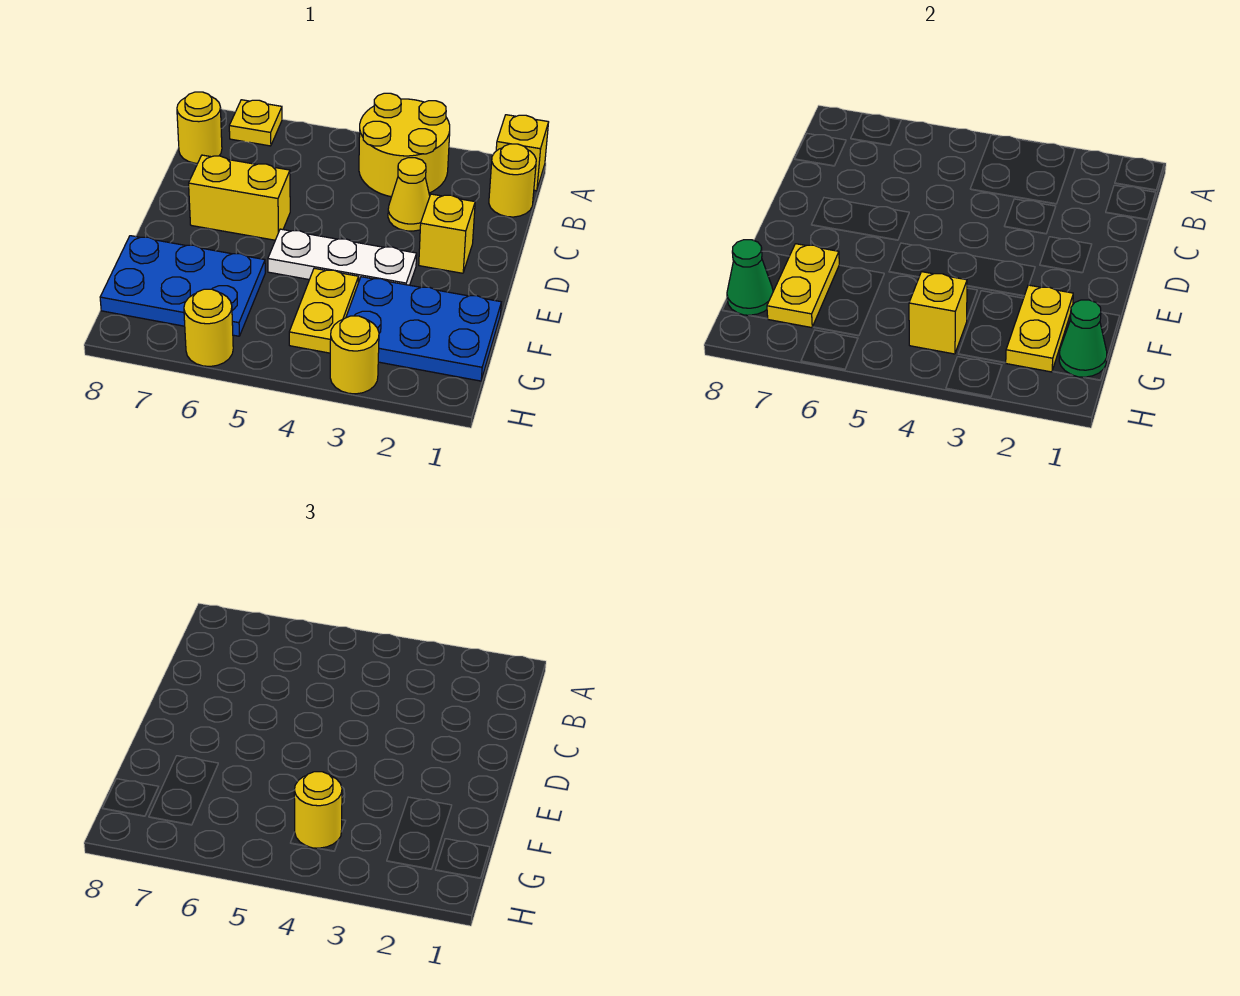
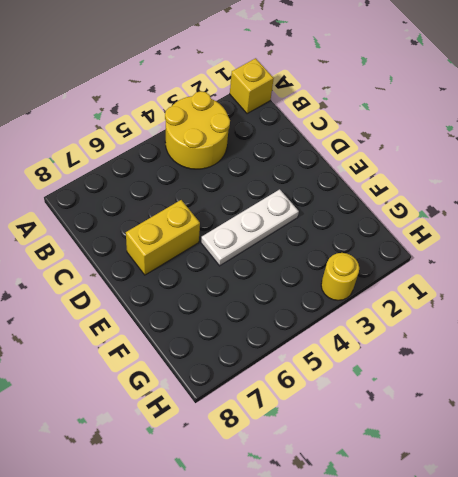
none -> yellow plate A7 level 1
none -> yellow round brick B1 level 1
none -> yellow round brick B8 level 1

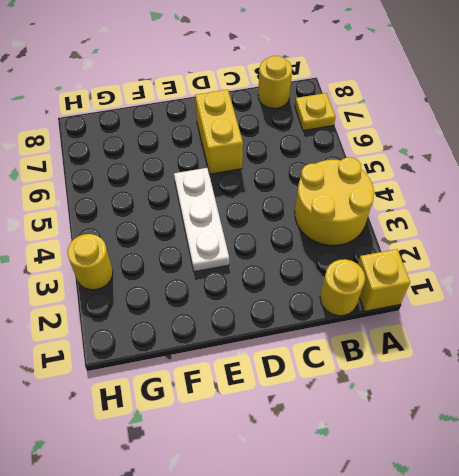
none -> yellow cone C3 level 1
none -> yellow brick D2 level 1
none -> blue plate F1:G3 level 1

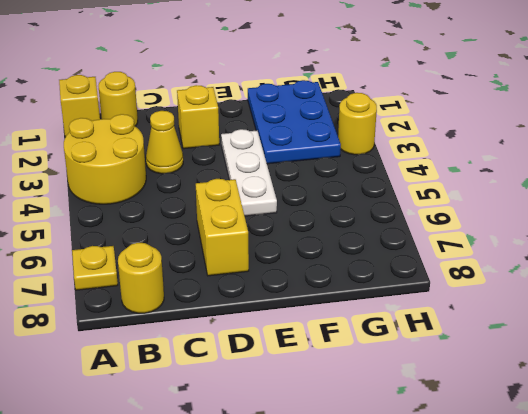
none -> yellow plate F4:G4 level 1
none -> blue plate F6:G8 level 1
none -> yellow round brick H6 level 1

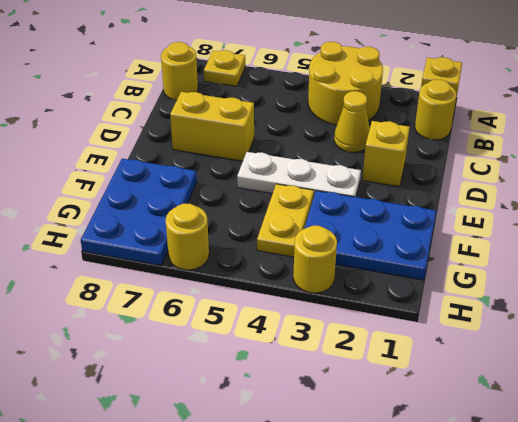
blue plate F7:H8 level 1 -> blue plate F6:G8 level 1
none -> yellow plate F2:G2 level 2
none -> yellow plate F7:G7 level 2
none -> green cone G1 level 2

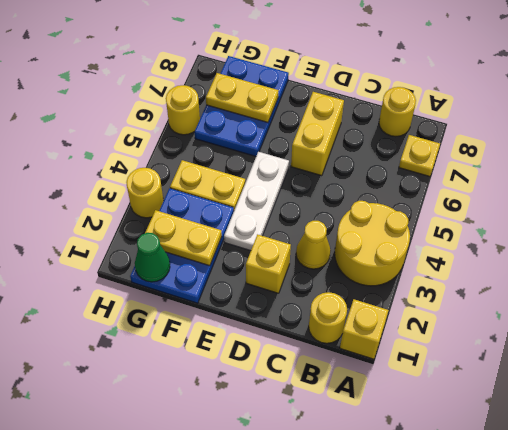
none -> yellow brick G4 level 2
none -> green cone G8 level 2
none -> yellow round brick G4 level 3

